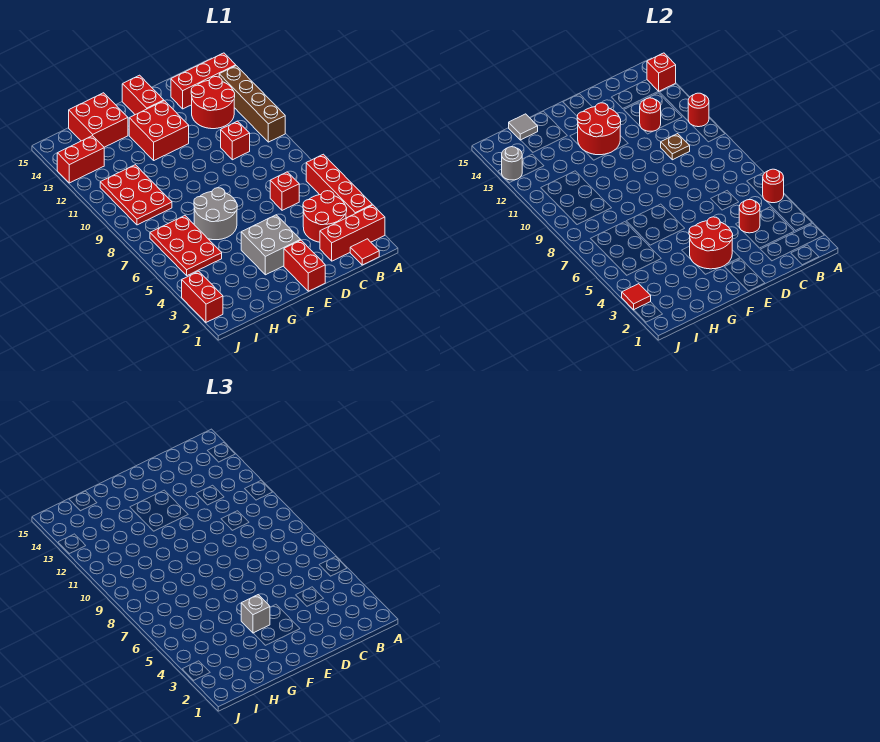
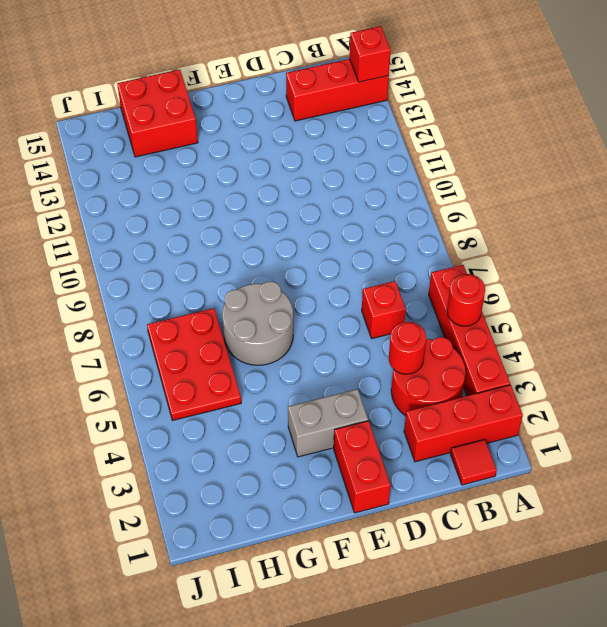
grey brick E3:F3 level 1 -> grey brick E3:F4 level 1
none -> brown brick A10:A13 level 1
none -> red round brick B12:C13 level 1
none -> red brick C10 level 1
none -> red brick E12:F13 level 1

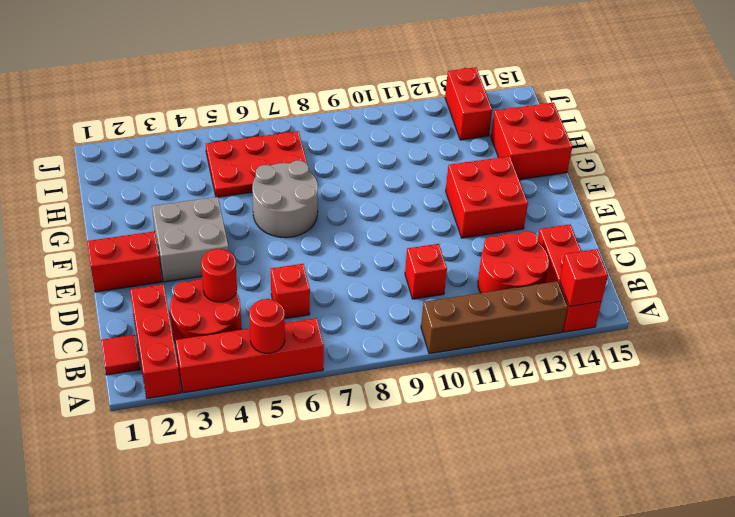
none -> red brick E14:E15 level 1
none -> red plate H9:I11 level 1
none -> red brick J2:J3 level 1
none -> red round brick A11 level 2

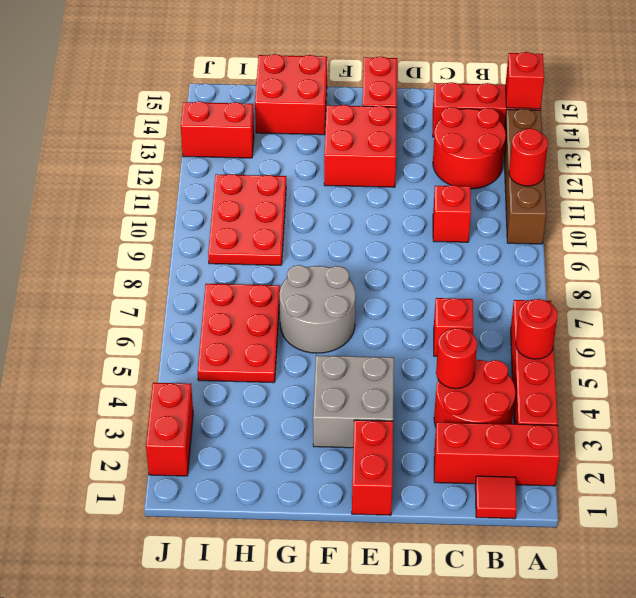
none -> brown plate C10 level 2
none -> red round brick C12 level 2
none -> red round brick E3:F4 level 2
none -> red round brick E12:F13 level 2

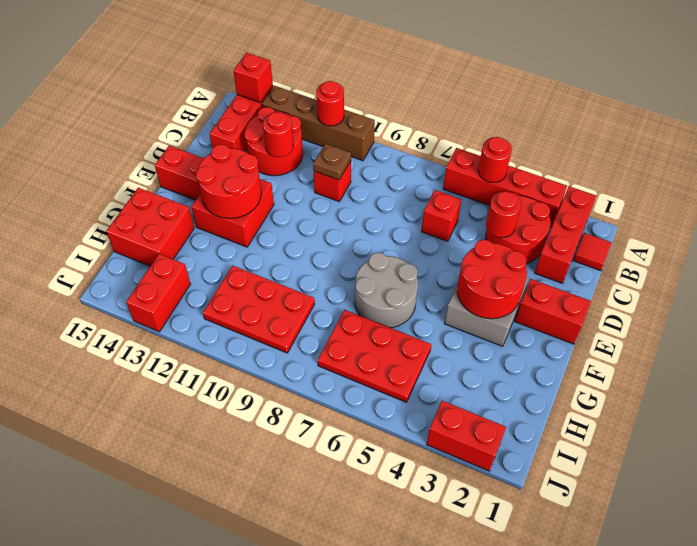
none -> grey tile H15 level 2
none -> red tile J3 level 2
none -> grey round brick J13 level 2
none -> grey brick F4 level 3

